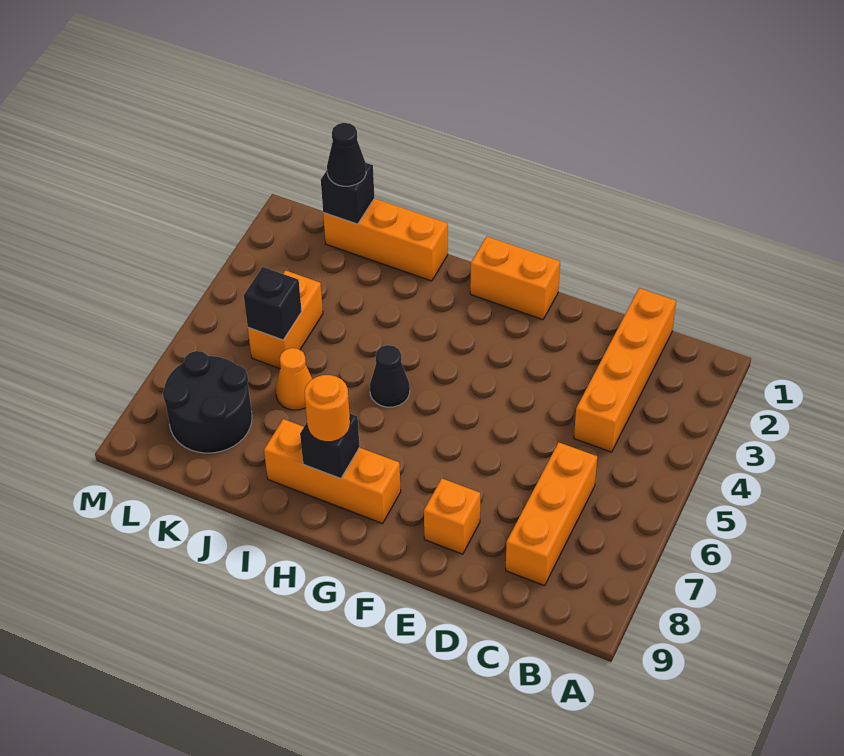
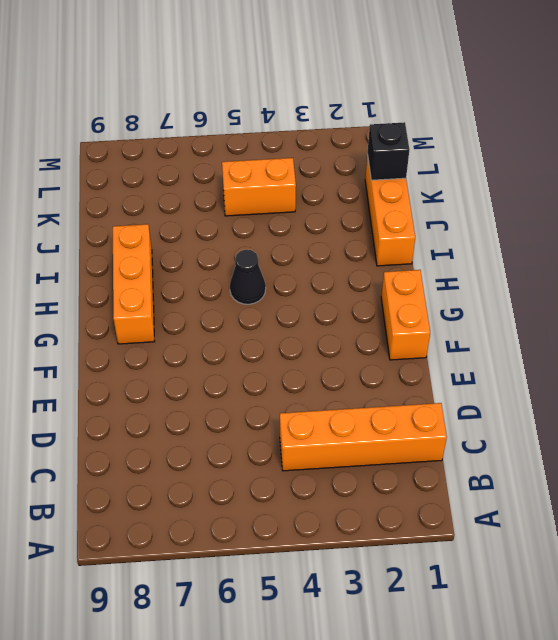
none -> orange brick C6:C8 level 1
none -> orange brick E8 level 1
none -> orange cone J6 level 1

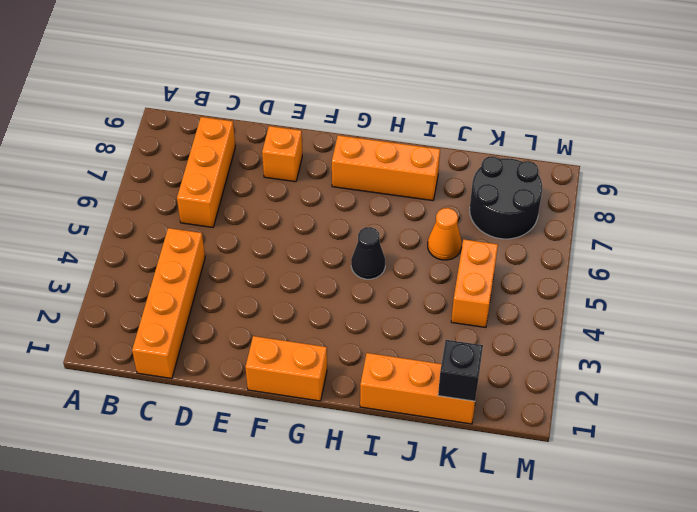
none -> black brick H8 level 2
none -> black brick K5 level 2
none -> orange round brick H8 level 3

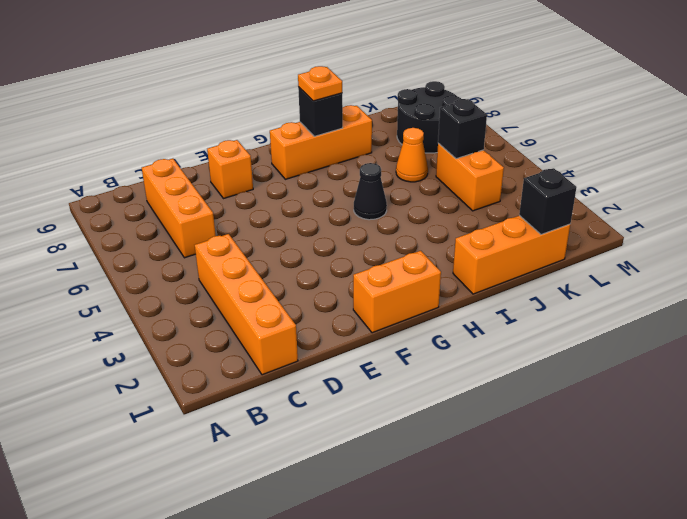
orange plate H8 level 3 -> orange round brick H8 level 3
none -> black cone K1 level 3

